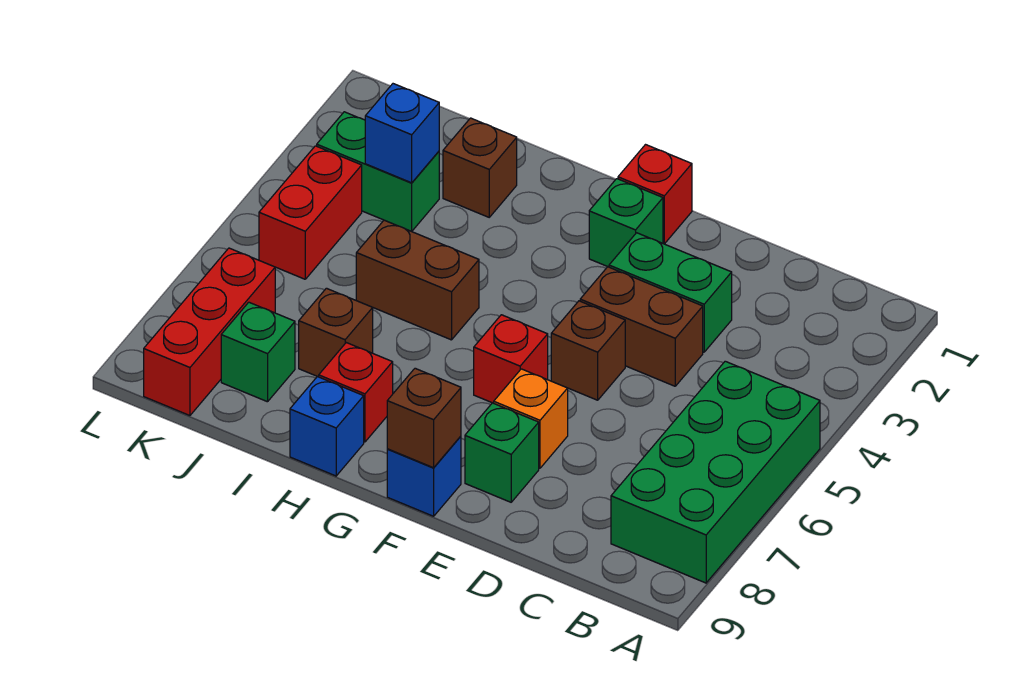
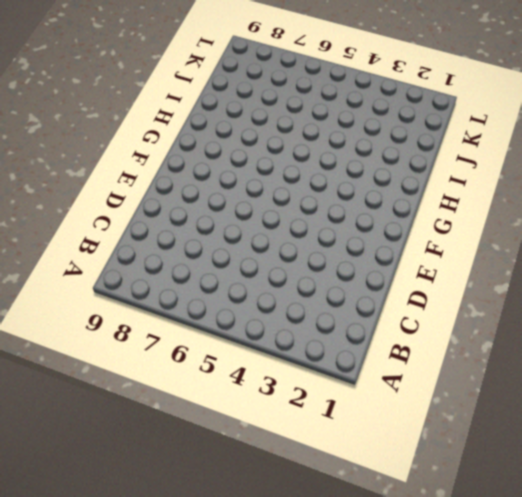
none -> green brick A5:B8 level 1
none -> green brick D3:E3 level 1
none -> brown brick D4:E4 level 1

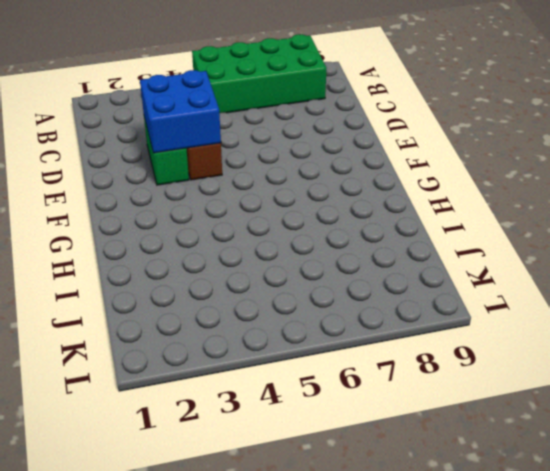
blue brick D3:E4 level 2 -> none
none -> brown brick E5 level 1
none -> orange brick E7 level 1
none -> green brick E8 level 1

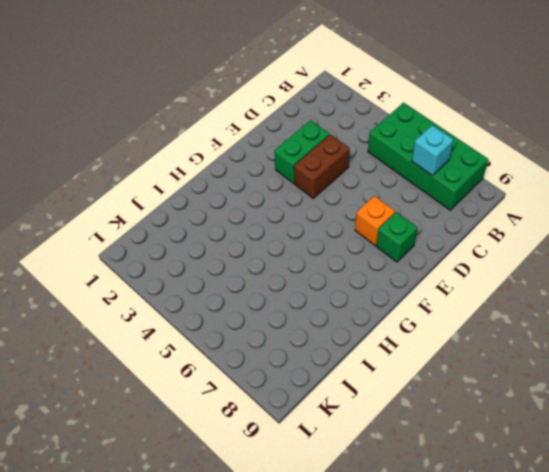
cyan brick B7 level 2 -> none
none -> brown brick E5 level 1
none -> red brick F1 level 1
none -> green brick F2 level 1

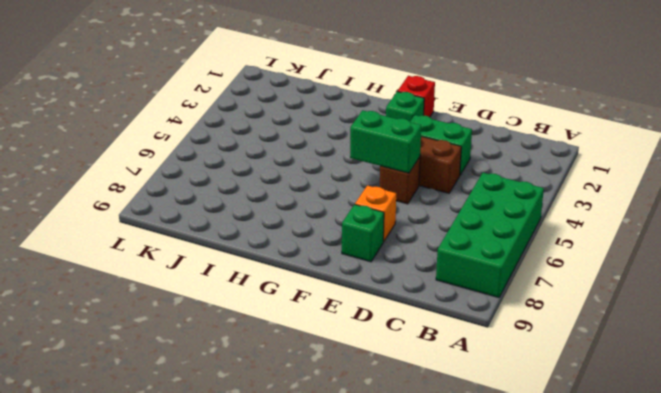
green brick E5:F5 level 2 -> green brick J3:K3 level 1
none -> red brick F6 level 1
none -> blue brick F9 level 1
none -> brown brick H5:I5 level 1

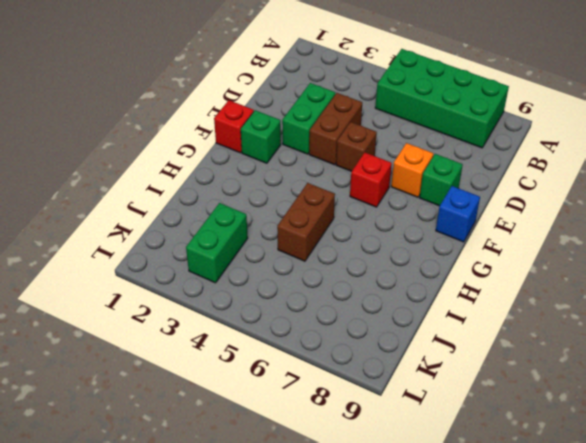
none -> red brick H8 level 1
none -> blue brick H9 level 1
none -> brown brick I2 level 1

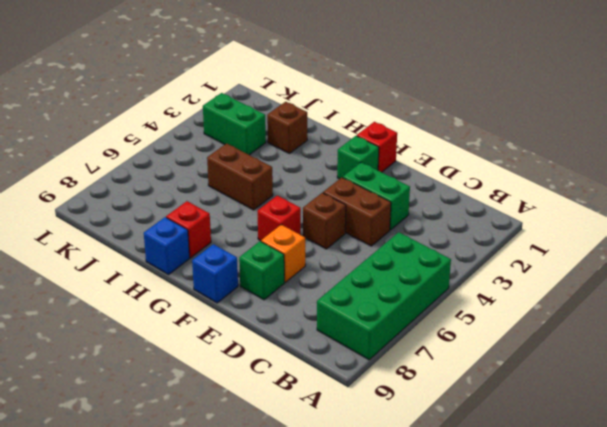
none -> brown brick I7 level 1
none -> green brick J8 level 1
none -> red brick K4:K5 level 1

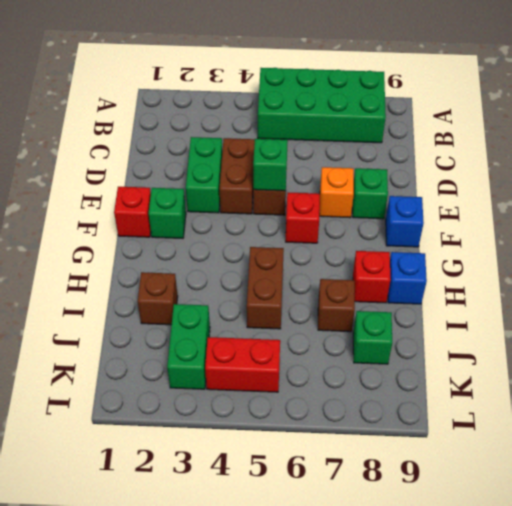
green brick E5 level 2 -> none
none -> red brick K7:K9 level 1
none -> brown brick F9 level 2
none -> blue brick J3 level 2

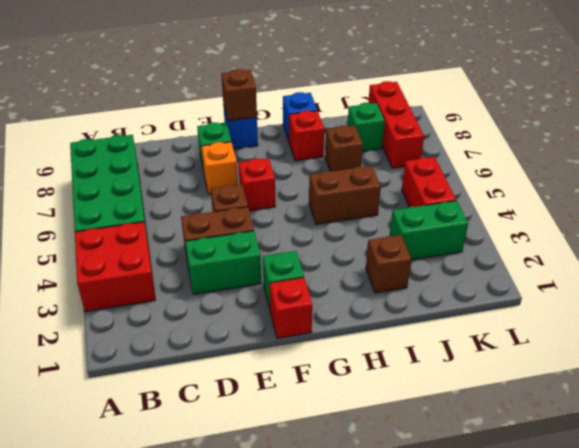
red brick A3:B4 level 1 -> none
none -> blue brick J3 level 2

